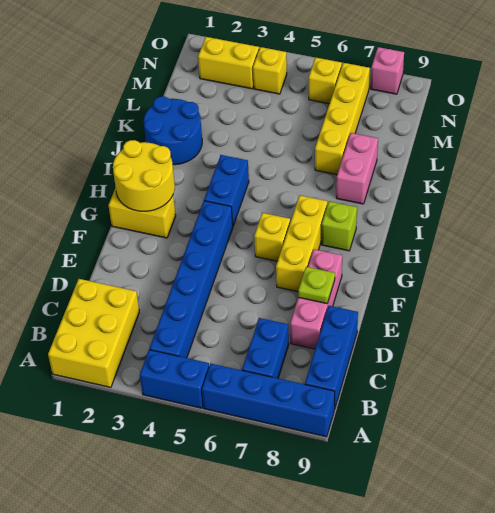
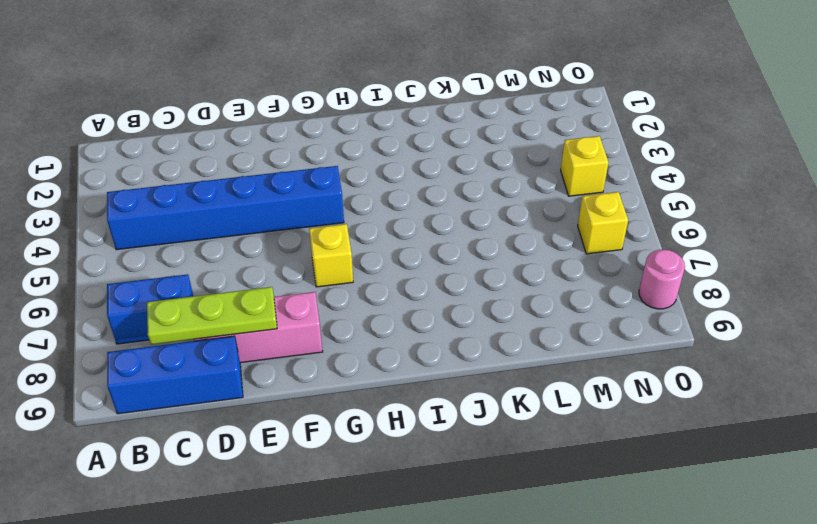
lime plate C8:E8 level 2 -> lime plate E8 level 2
pink round brick O8 level 1 -> pink brick O8 level 1
none -> yellow brick A1:C2 level 1
none -> blue brick A4:A5 level 1
none -> blue brick A6:A9 level 1

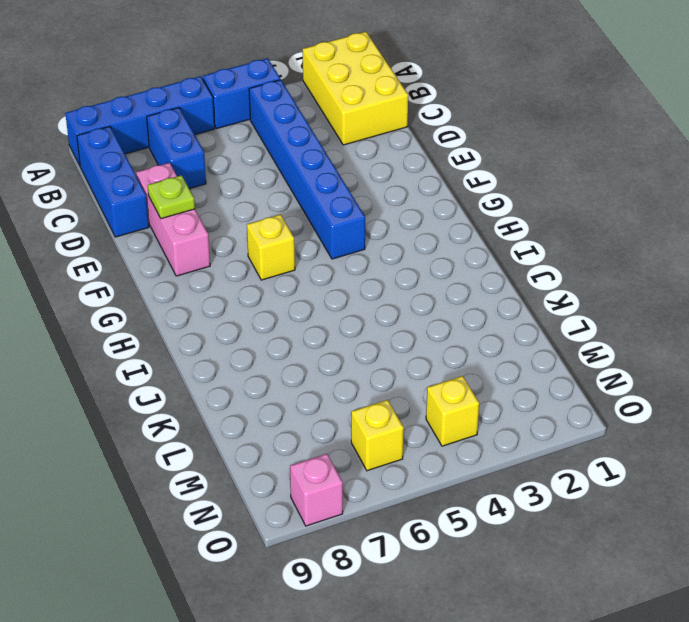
none -> yellow brick F7:H7 level 1
none -> yellow brick G1:G2 level 1
none -> blue brick H4:I4 level 1

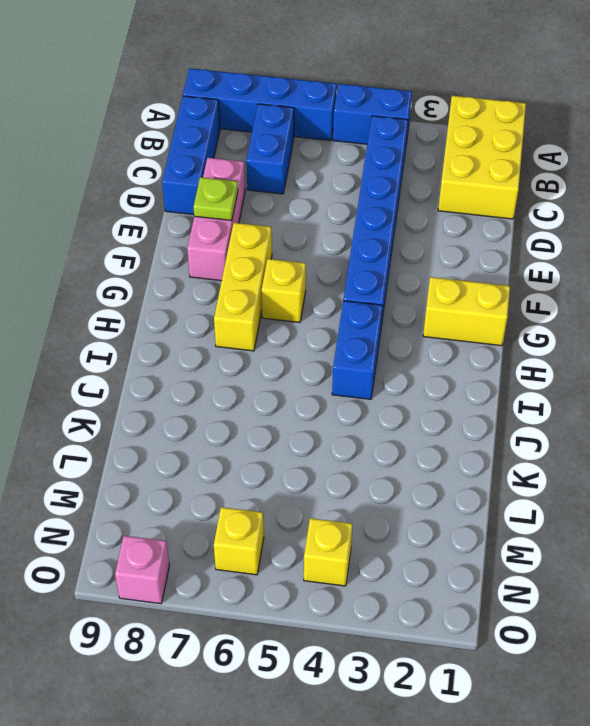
none -> lime brick H8 level 1
none -> blue round brick J1:K2 level 1
none -> pink brick J8:K8 level 1

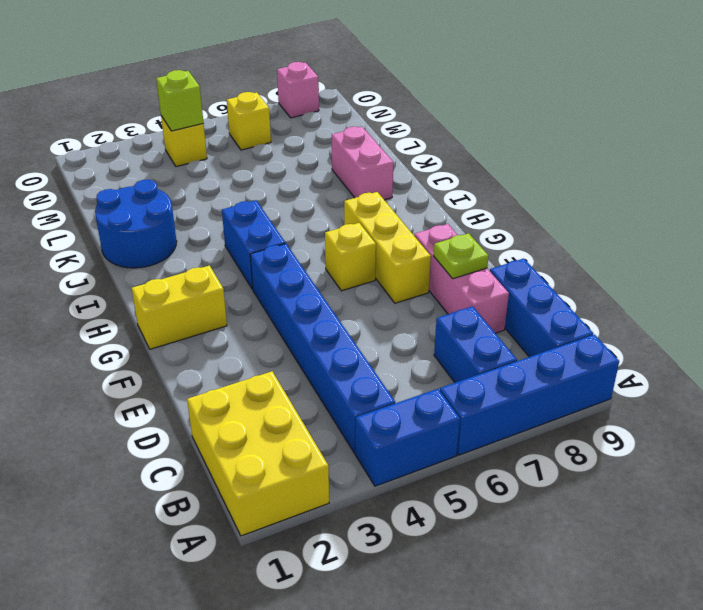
lime brick N4 level 2 -> lime brick H8 level 1
none -> yellow brick K7:N7 level 1
none -> yellow brick N2:N3 level 1
none -> yellow round brick G1:H2 level 2

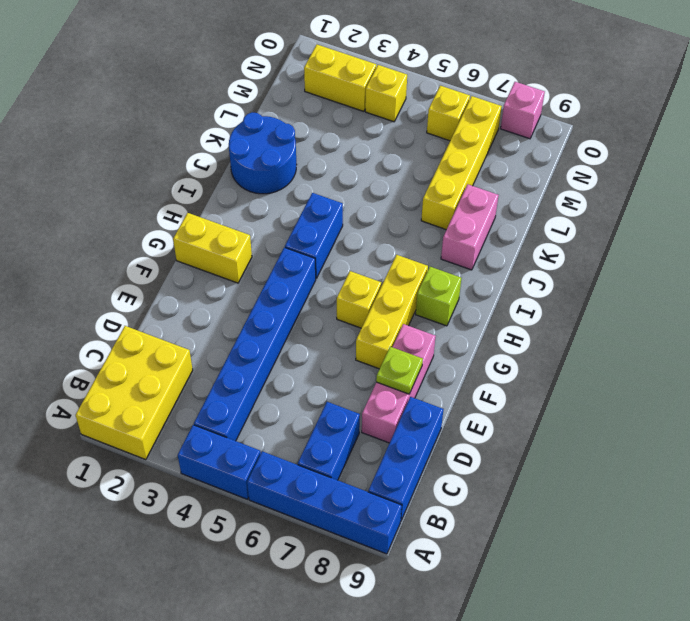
none -> yellow round brick G1:H2 level 2

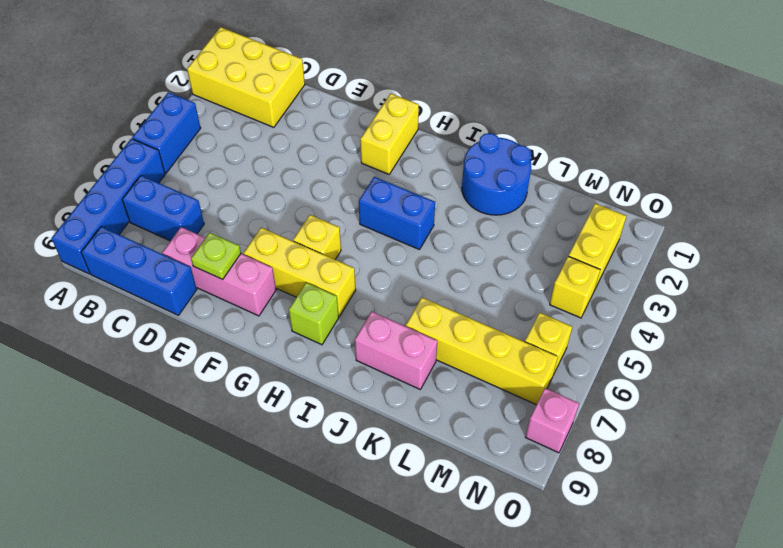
none -> blue brick B4:G4 level 1
none -> yellow round brick G1:H2 level 2

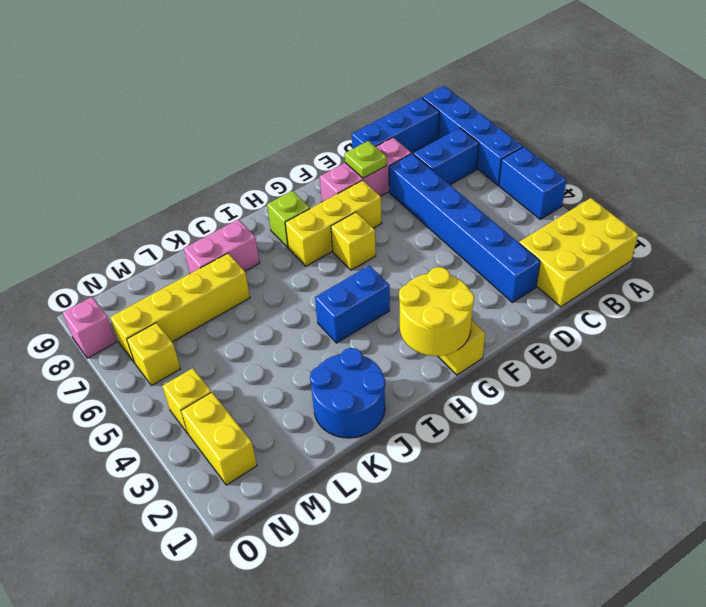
blue brick D2:D7 level 1 -> blue brick B4:G4 level 1

